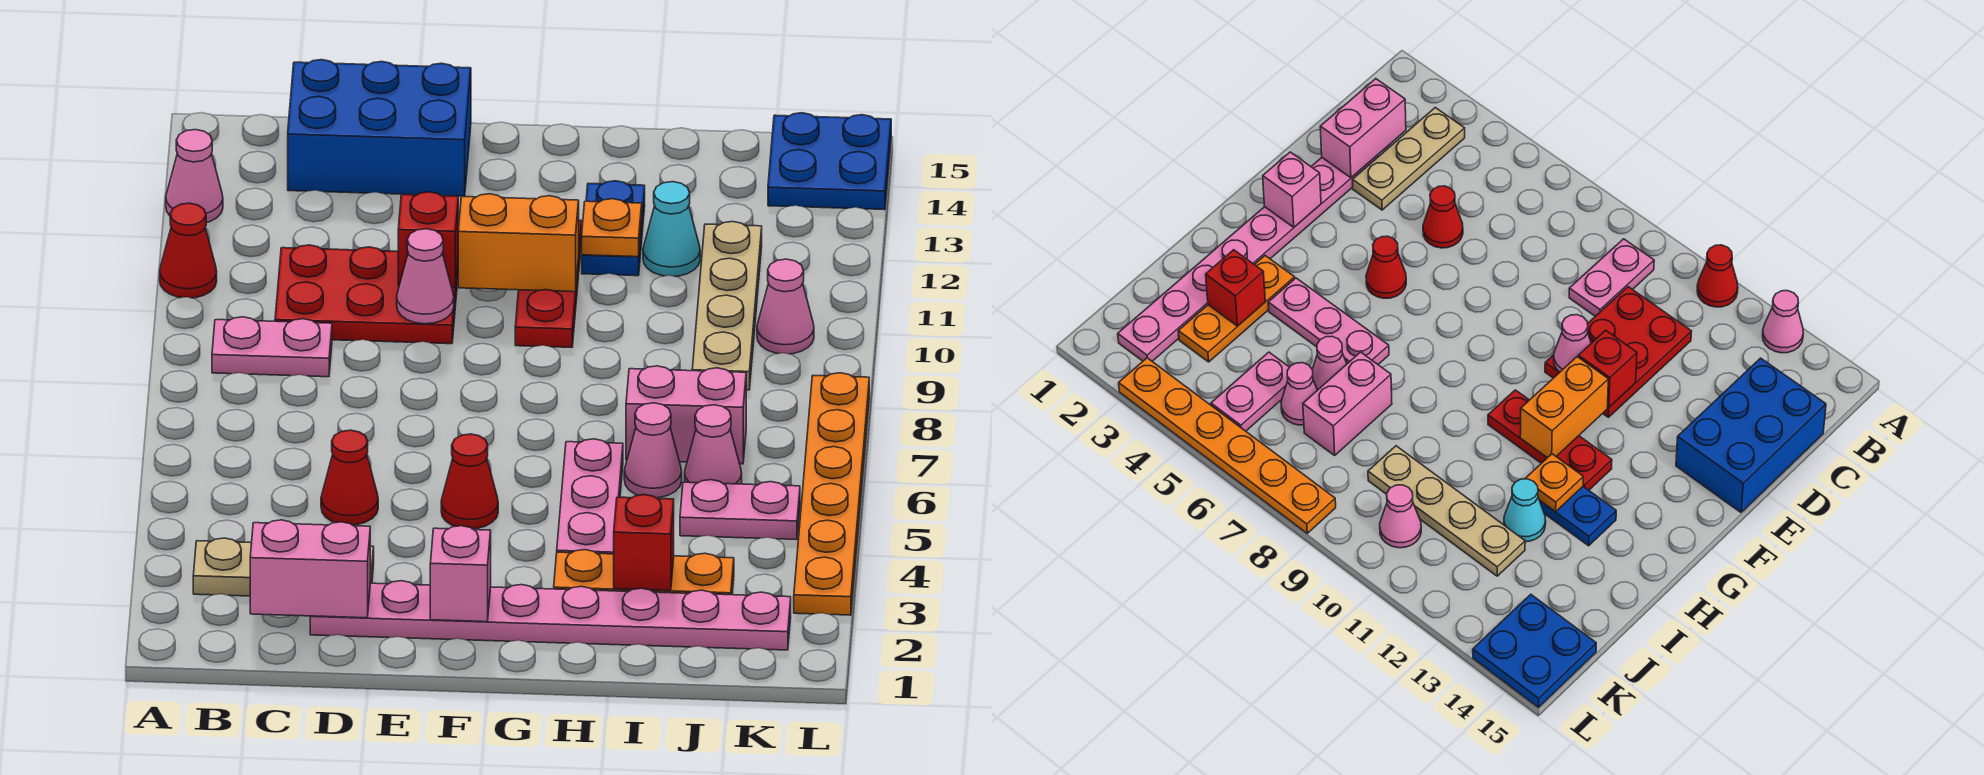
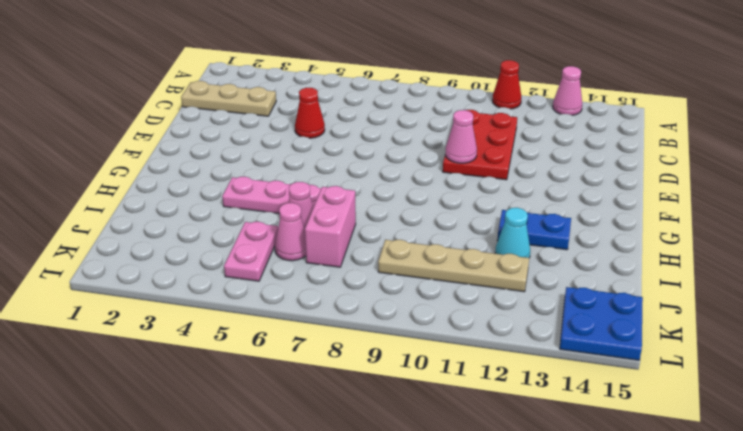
tan plate C1:C3 level 1 -> tan plate B3:D3 level 1
none -> pink plate B9:C9 level 1
none -> blue brick C14:E15 level 1
none -> pink plate D2:K2 level 1

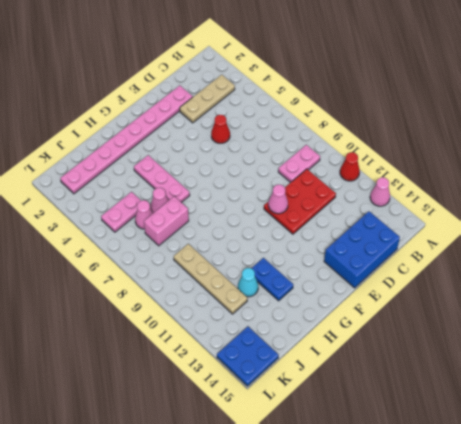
none -> red cone F5 level 1
none -> red plate G10:G12 level 1
none -> orange plate H3:J3 level 1

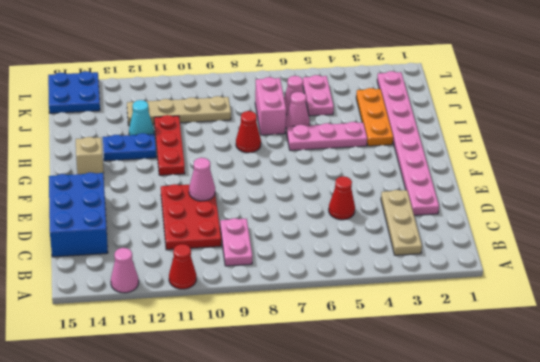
red plate G11:I11 level 1 -> red plate G10:G12 level 1
tan brick G14 level 1 -> none
red cone H8 level 1 -> red cone F5 level 1
none -> pink cone K10 level 1
none -> orange plate L3:L8 level 1
none -> pink brick C2:D2 level 2

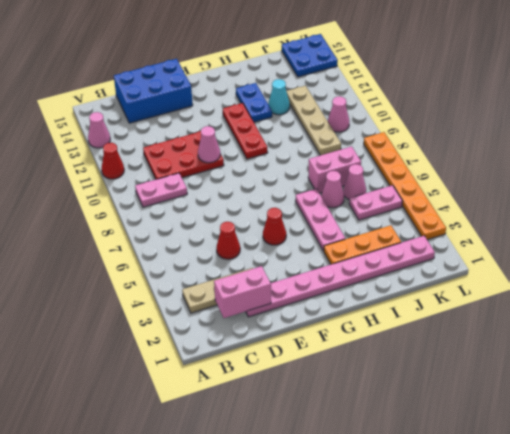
none -> red brick E11 level 2
none -> pink brick F2 level 2
none -> orange brick F11:G11 level 2

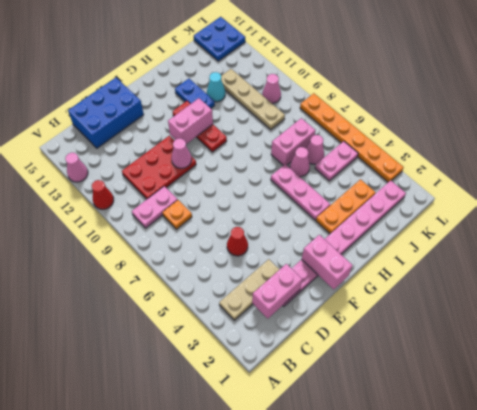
orange plate C8 level 1 -> orange plate H12 level 2
pink brick F1:F2 level 2 -> pink brick F2 level 2
pink brick F11:G11 level 2 -> orange brick F11:G11 level 2
none -> red cone F5 level 1
none -> red brick E11 level 2
none -> red brick I3 level 2

